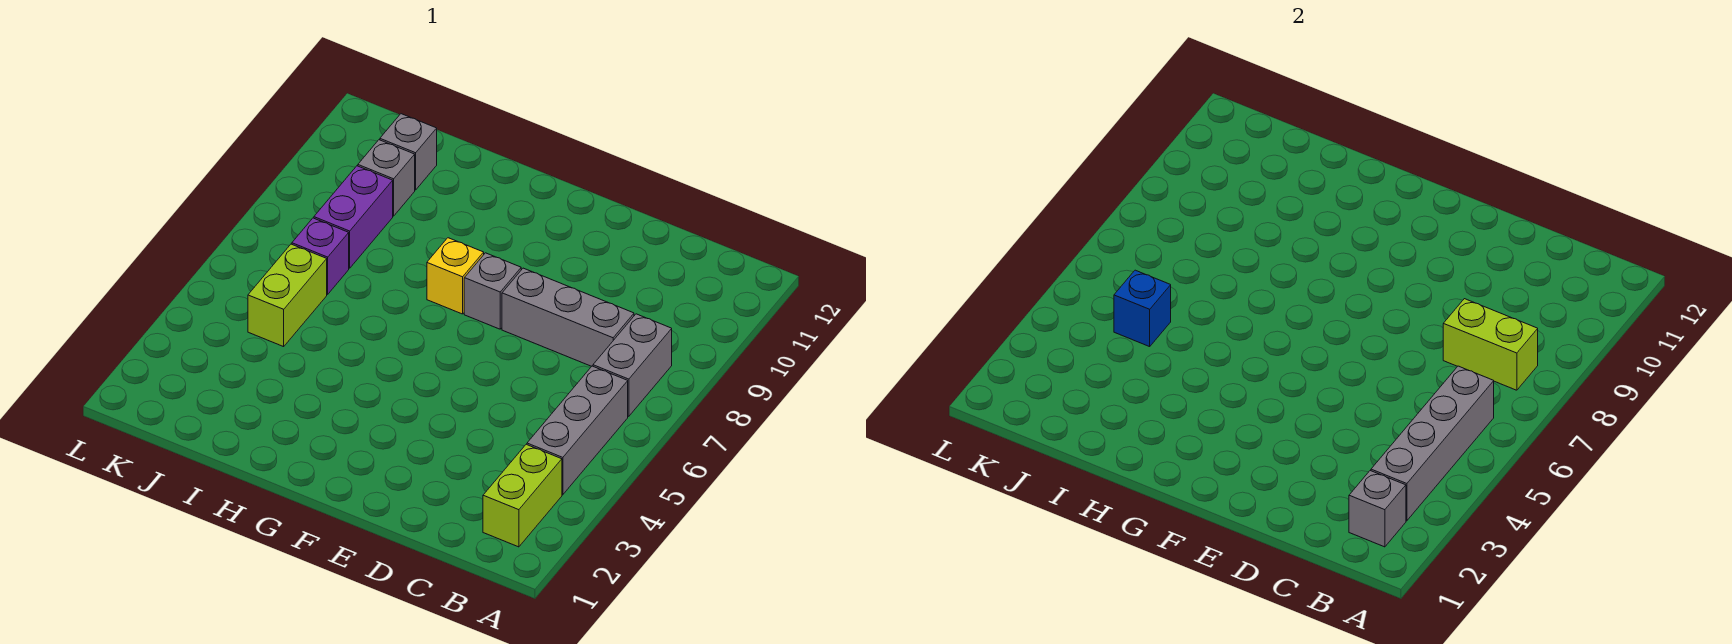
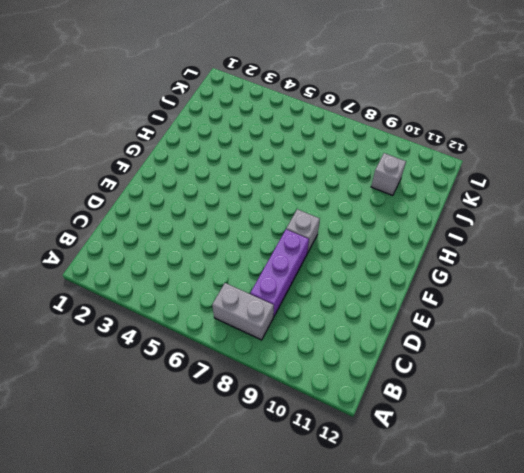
purple brick C8:E8 level 1 -> grey brick C8:E8 level 1
none -> lime brick B2:B3 level 1
none -> grey brick B4:B6 level 1
none -> yellow brick G8 level 1

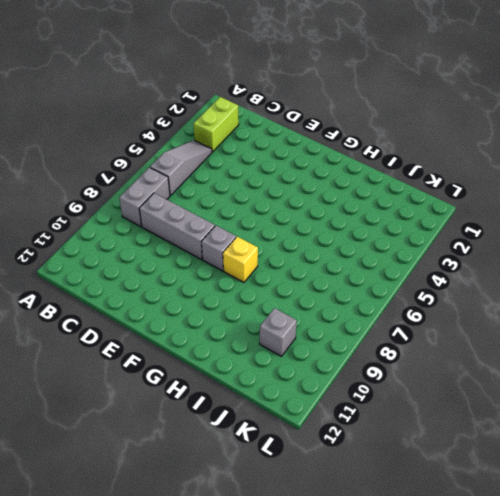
grey slope B4:B6 level 1 top 6 -> grey brick B4:B6 level 1
none -> lime brick J5:J6 level 1
none -> purple brick J7 level 1
none -> purple brick J8:J9 level 1

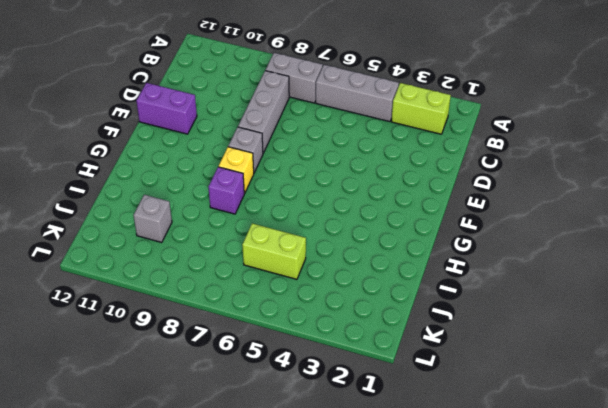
purple brick E11:E12 level 1 -> purple brick J8:J9 level 1
purple brick H8 level 1 -> purple brick J7 level 1
none -> grey brick J11 level 1
none -> grey brick B2 level 2
none -> grey brick B3:B6 level 2

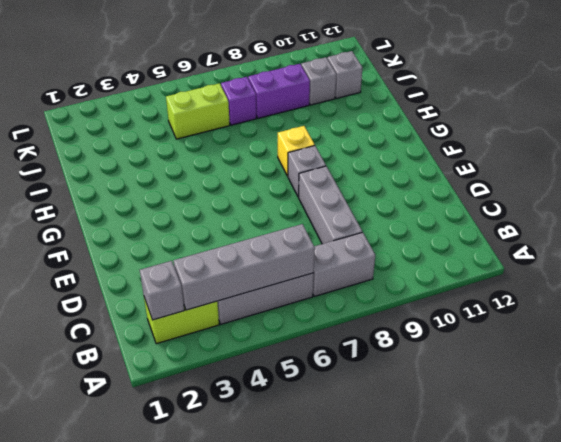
none -> lime brick B8:C8 level 2
none -> blue brick J5 level 2

